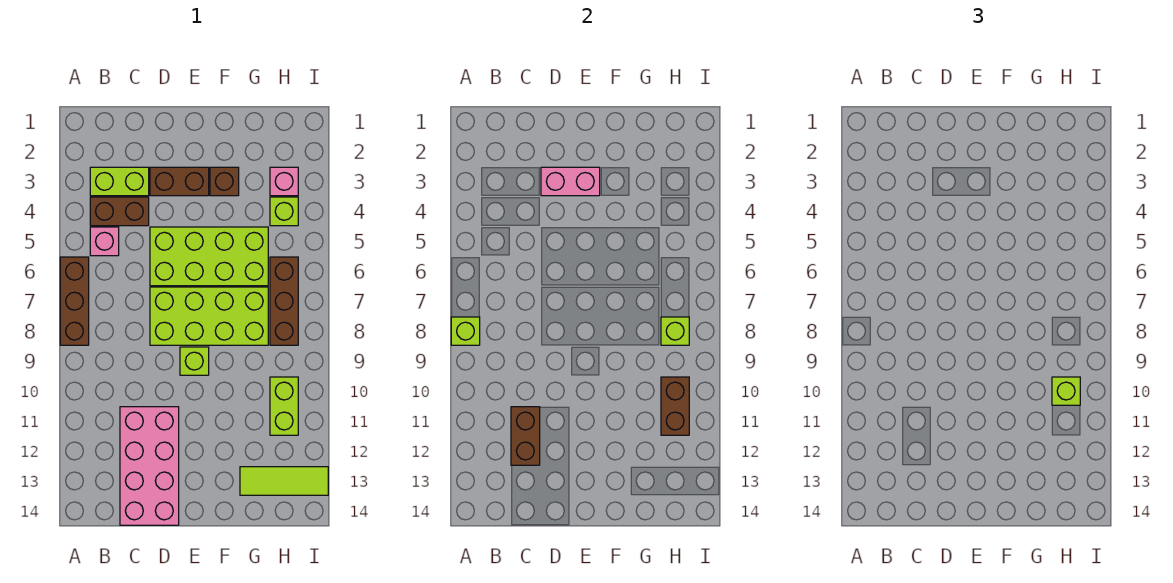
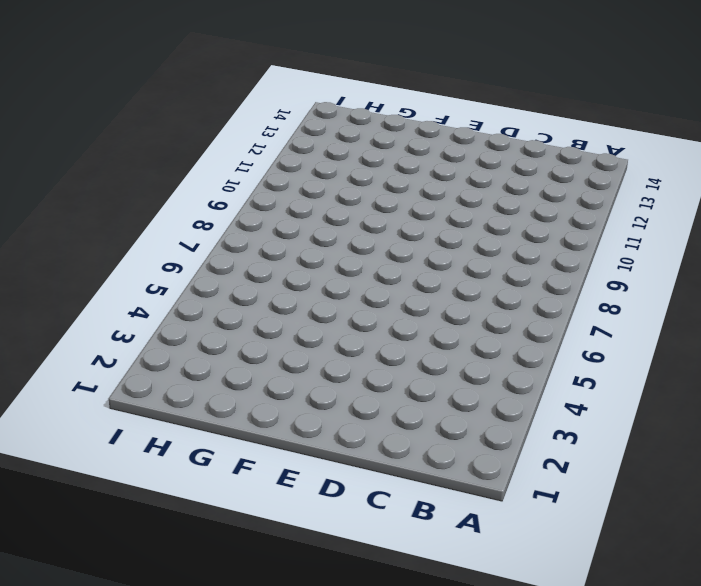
none -> brown brick A6:A8 level 1
none -> lime brick B3:C3 level 1
none -> brown brick B4:C4 level 1

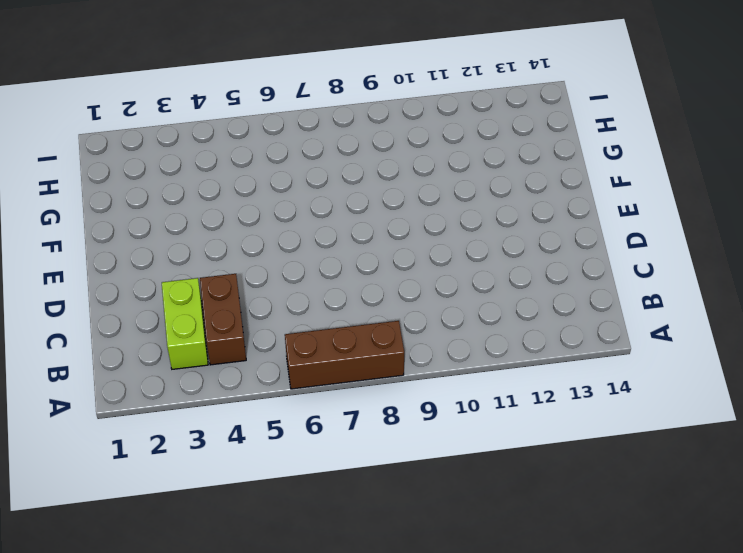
none -> pink brick B5 level 1
none -> pink brick C11:D14 level 1
none -> brown brick D3:E3 level 1

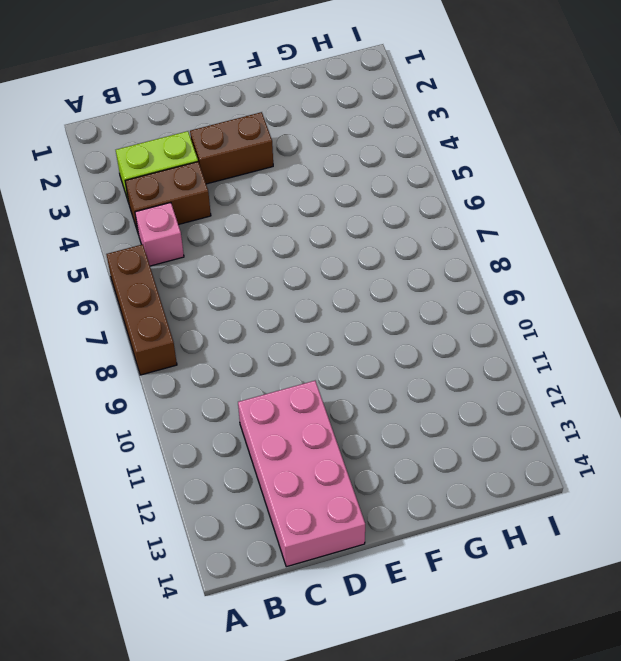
none -> lime brick D5:G6 level 1
none -> lime brick D7:G8 level 1
none -> lime brick E9 level 1

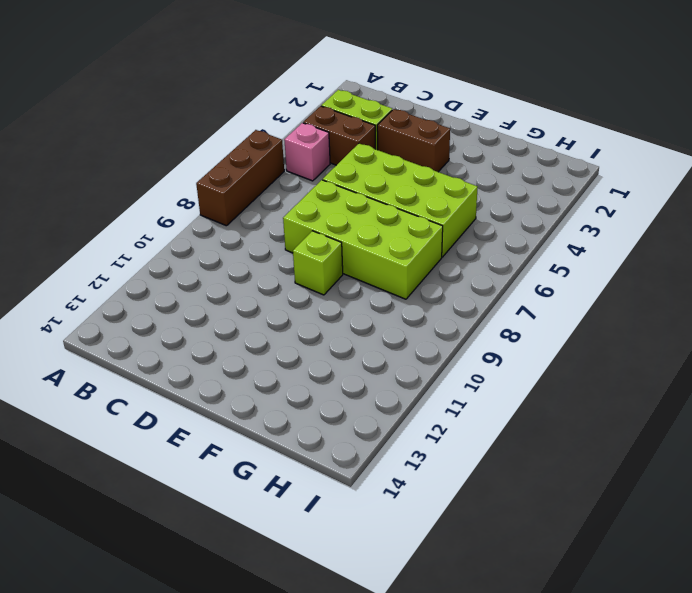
none -> pink brick C11:D14 level 1
none -> brown brick F3 level 1
none -> lime tile G13:I13 level 1

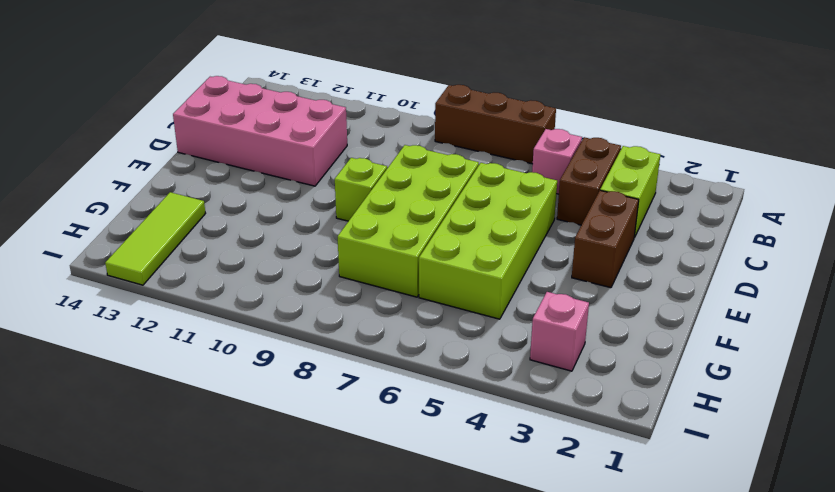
none -> brown brick F3 level 1
none -> lime brick H4 level 1
none -> brown brick H6:H8 level 1

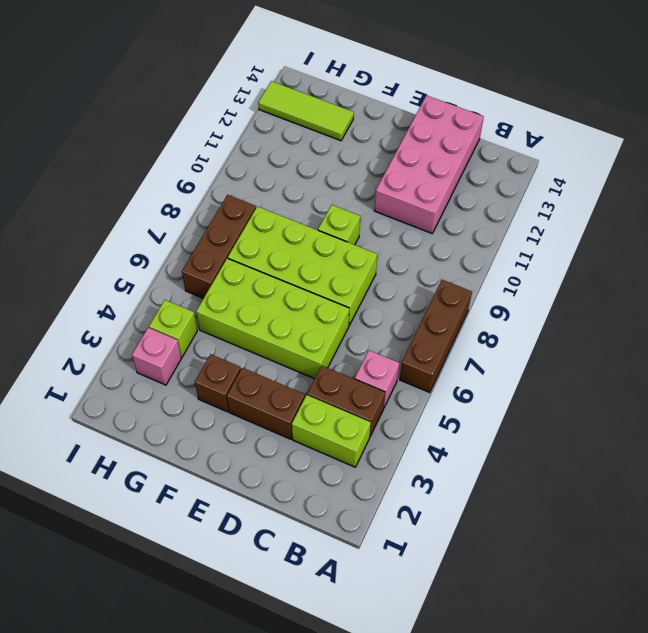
none -> lime brick H10:H11 level 1
none -> lime brick A8 level 2
none -> brown brick C11:C12 level 2

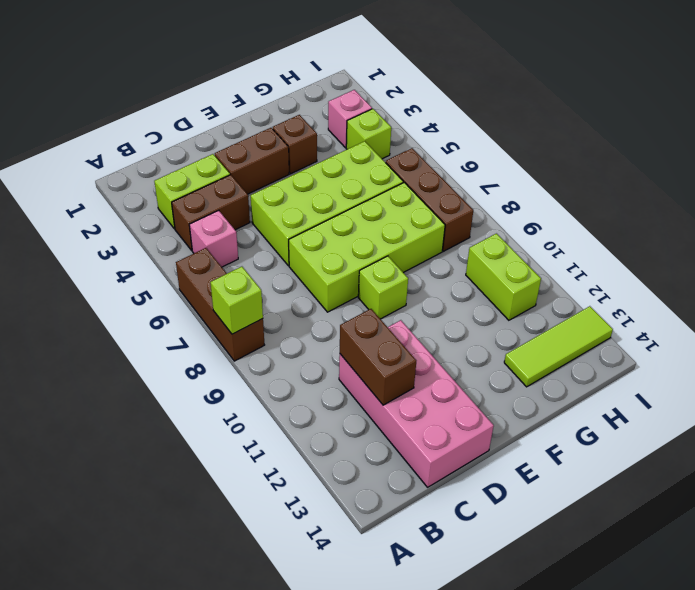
none -> pink brick D3:E3 level 2
none -> lime brick H8 level 2
none -> brown brick H10:H11 level 2

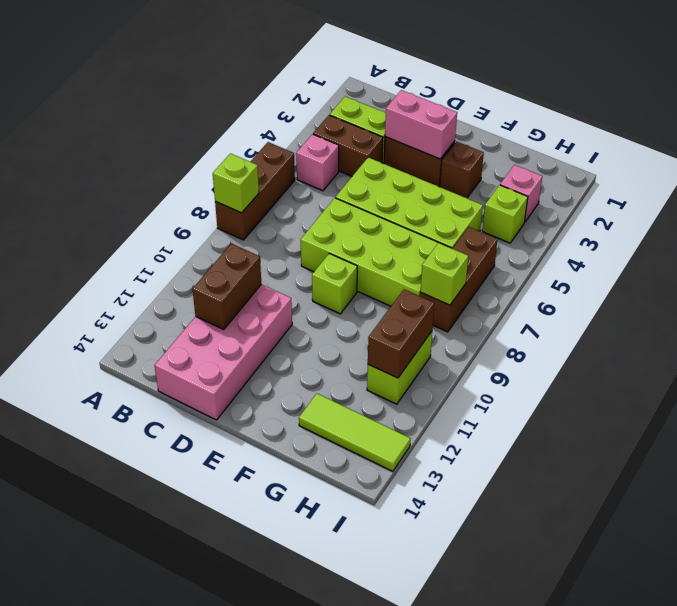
none -> lime brick H10 level 3

